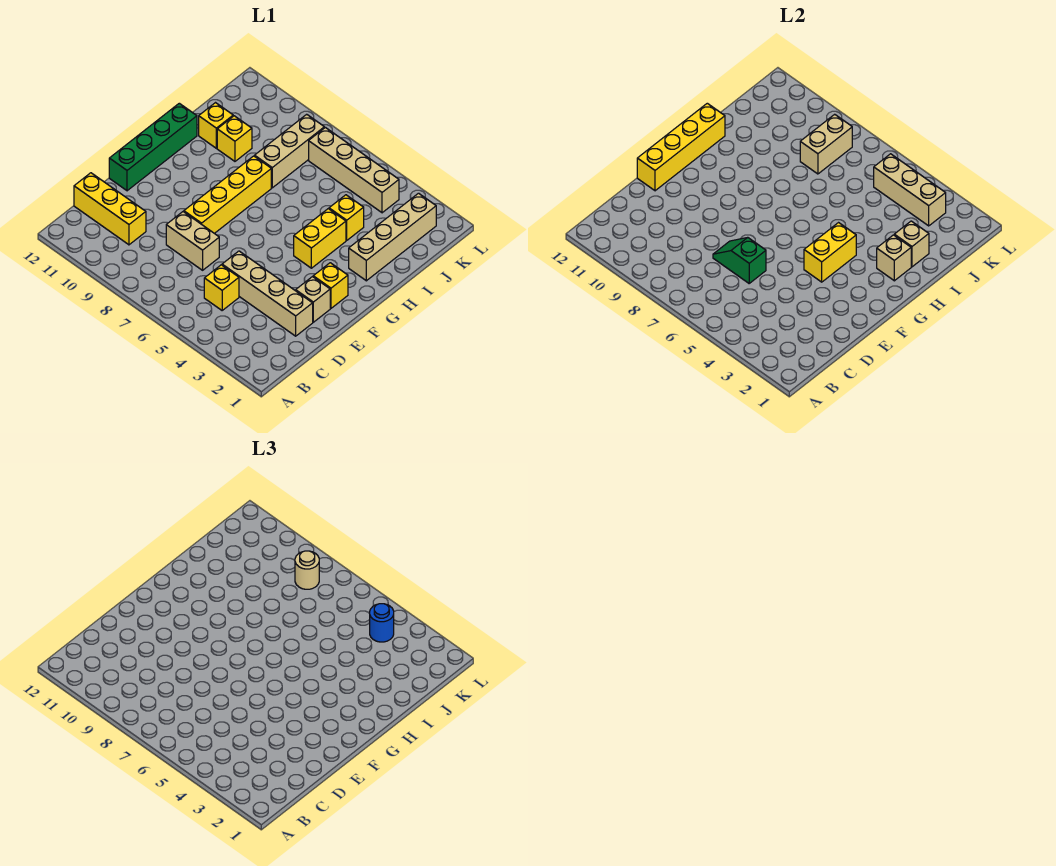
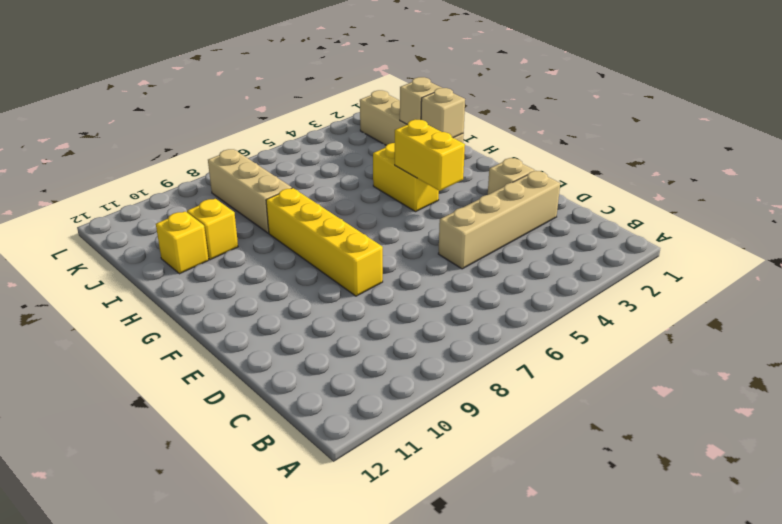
none -> yellow brick C5 level 1
none -> yellow brick C10:C12 level 1
none -> tan brick D7:D8 level 1

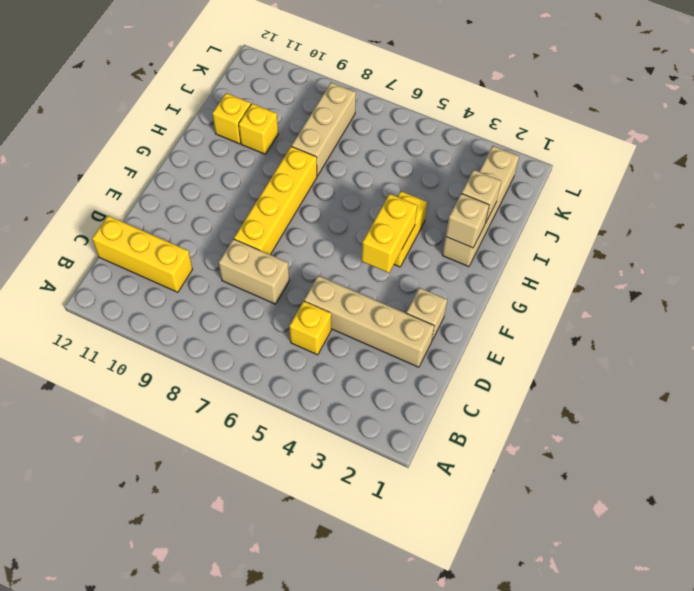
none -> green brick E12:H12 level 1
none -> yellow brick F2 level 1
none -> yellow brick I4 level 1

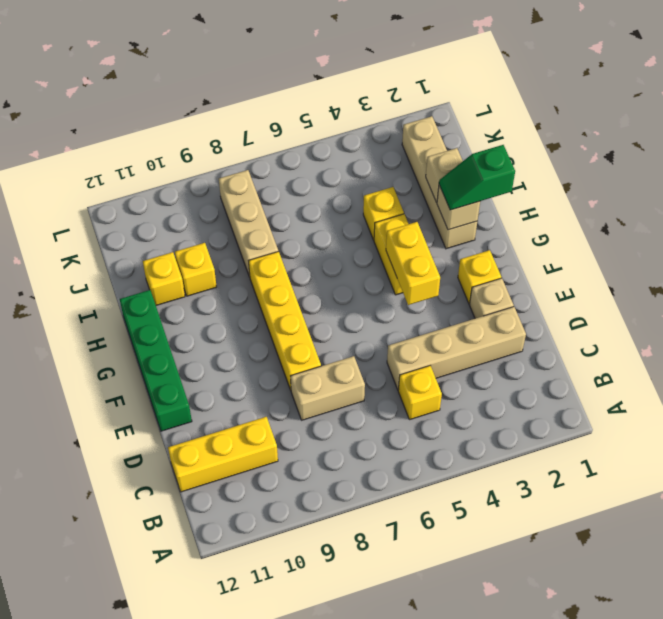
green slope H1:H2 level 3 top 1 -> green slope D6:D7 level 2 top 6
none -> tan brick K4:K7 level 1
none -> yellow brick E12:H12 level 2
none -> tan brick J8:K8 level 2

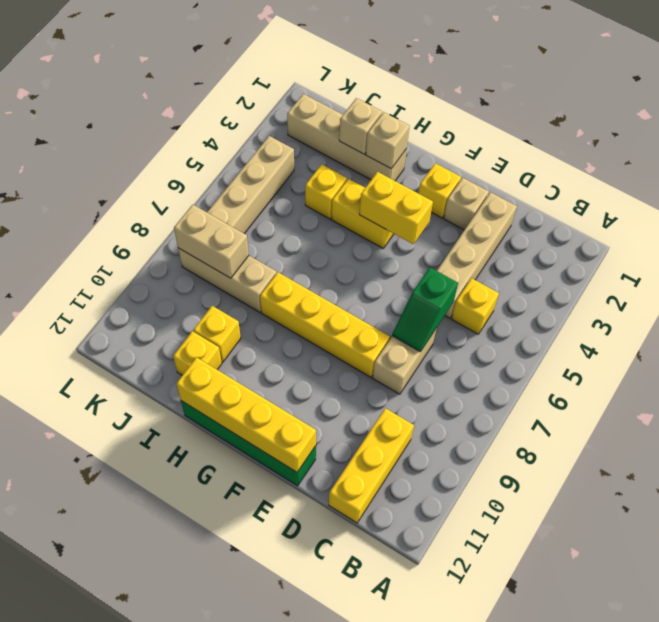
none -> tan brick K3:K5 level 2
none -> blue round brick K4 level 3
none -> tan round brick K8 level 3

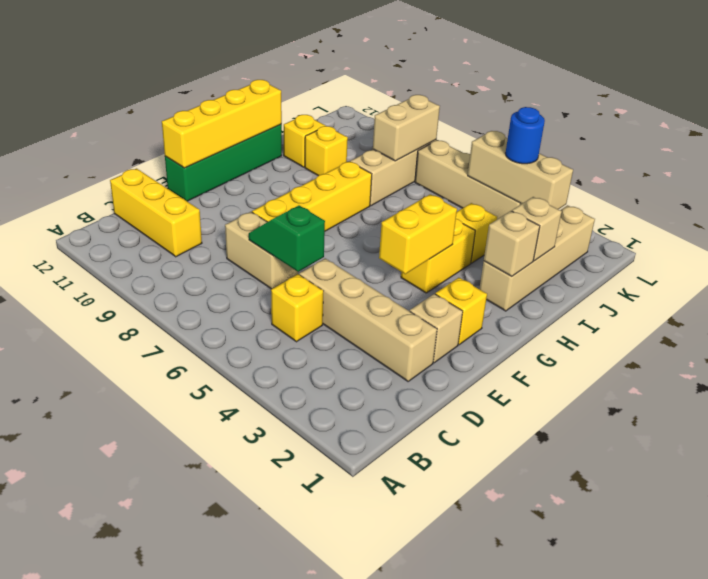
none -> tan round brick K8 level 3

